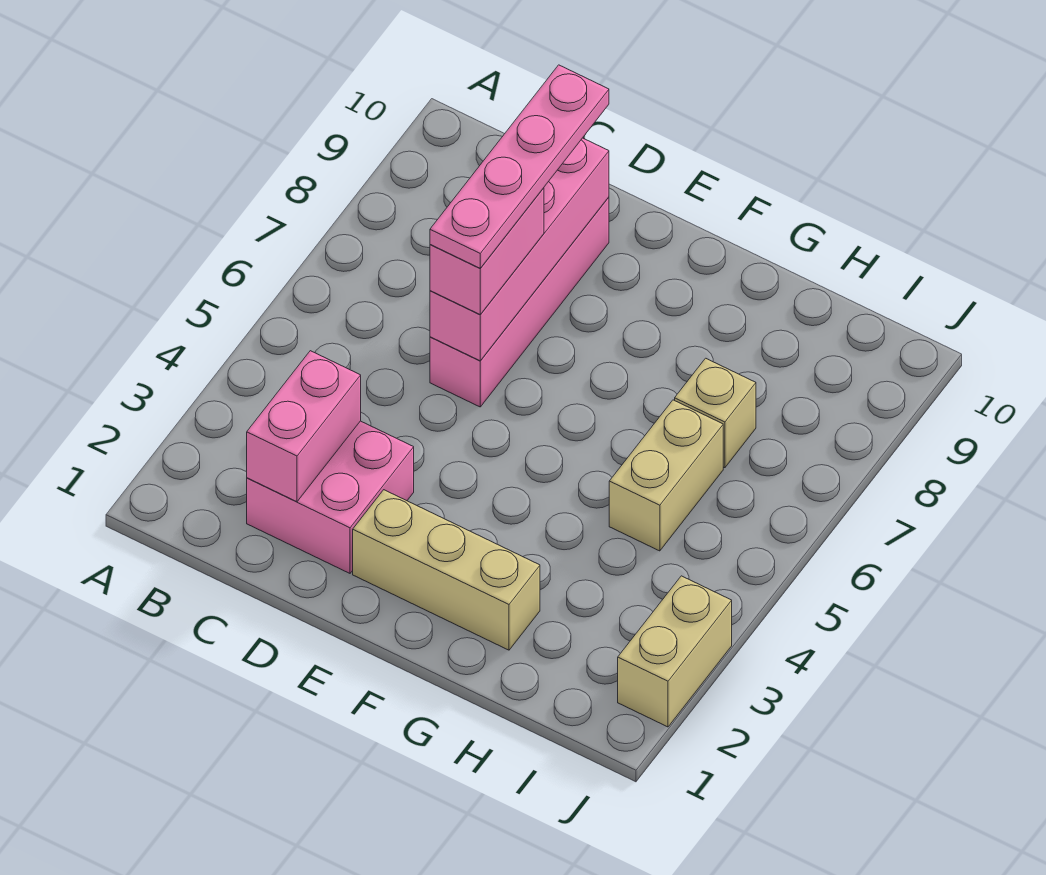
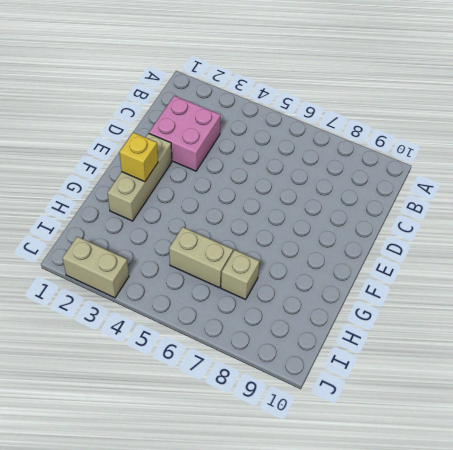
yellow brick F2 level 2 -> none
none -> pink brick D6:D9 level 1
none -> pink brick C2:C3 level 2

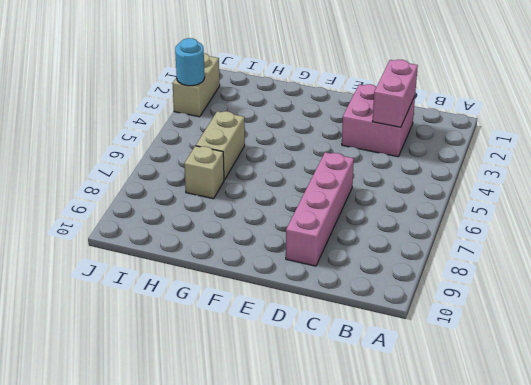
cyan round brick J3 level 2 -> none
none -> tan brick E2:G2 level 1
none -> pink brick D6:D9 level 2

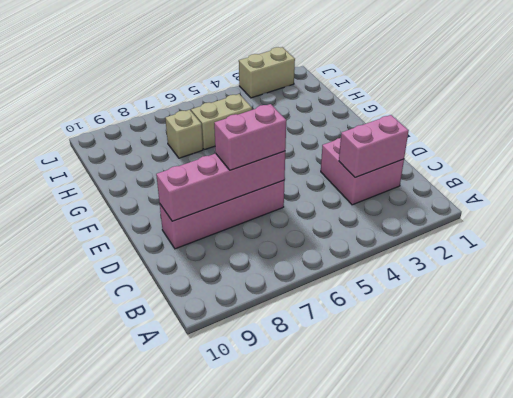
none -> tan brick E2:G2 level 1
none -> pink plate D6:D9 level 4

